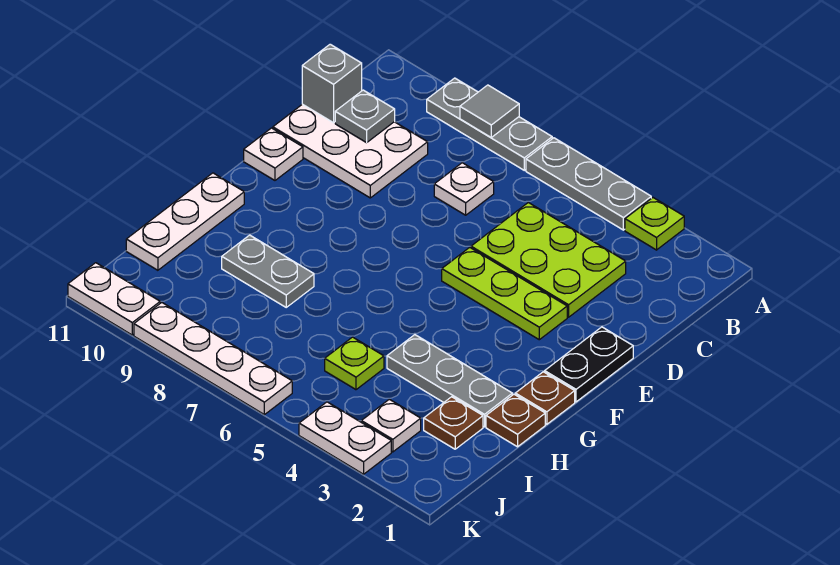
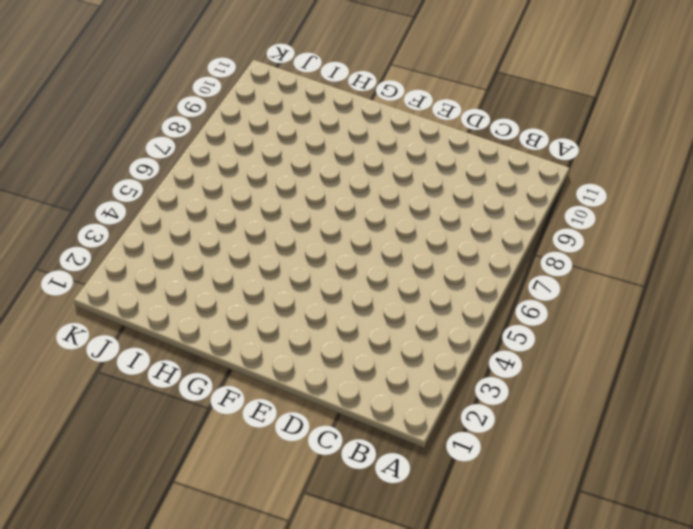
none -> lime plate A3 level 1
none -> grey plate A4:A6 level 1
none -> grey plate A7:A9 level 1

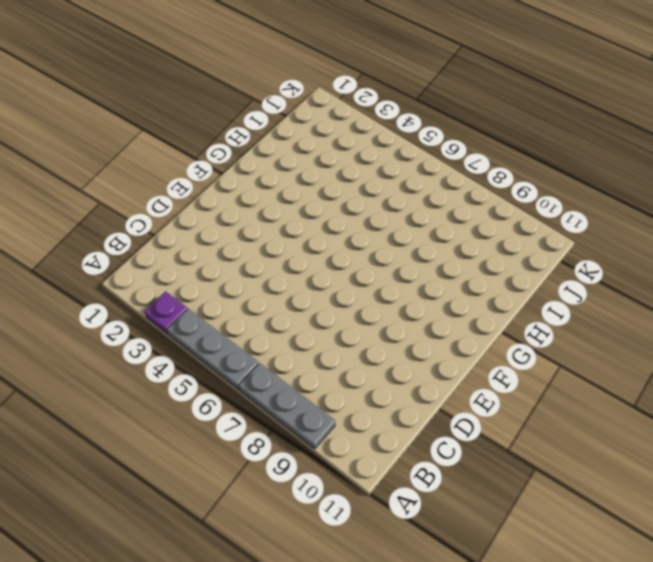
purple plate A3 level 1 -> lime plate A3 level 1
none -> lime plate C3:D5 level 1
none -> white plate C7 level 1
none -> white plate C9:D11 level 1

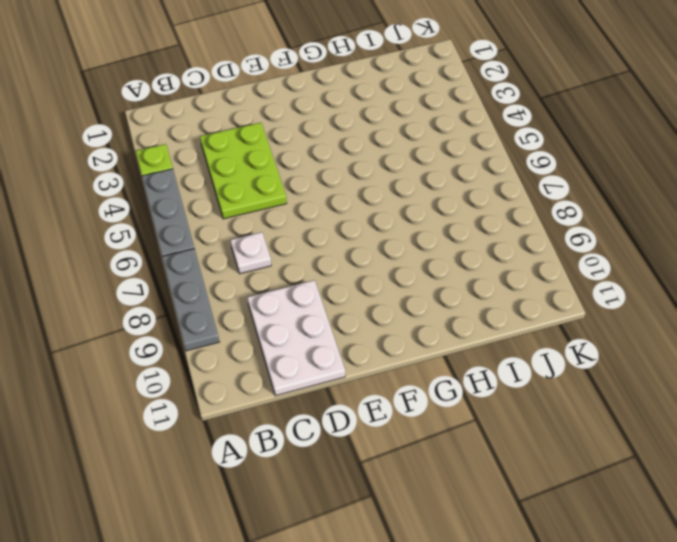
none -> black plate E1:F1 level 1
none -> lime plate E3:E5 level 1
none -> white plate E11 level 1

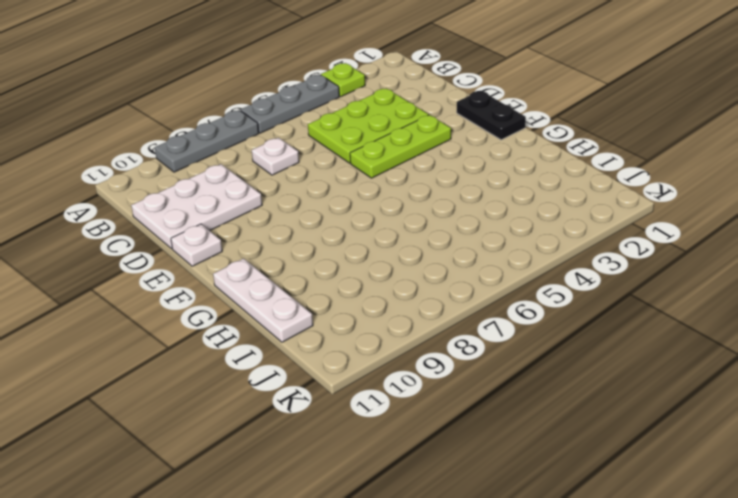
none -> brown plate G1 level 1
none -> brown plate H1 level 1
none -> grey plate H2:H4 level 1

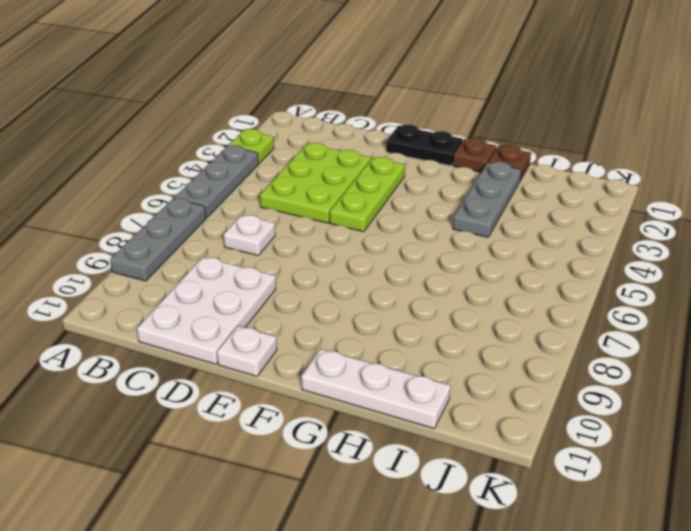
none -> grey plate H8:H9 level 1
none -> brown plate I2 level 1
none -> lime plate I5 level 1

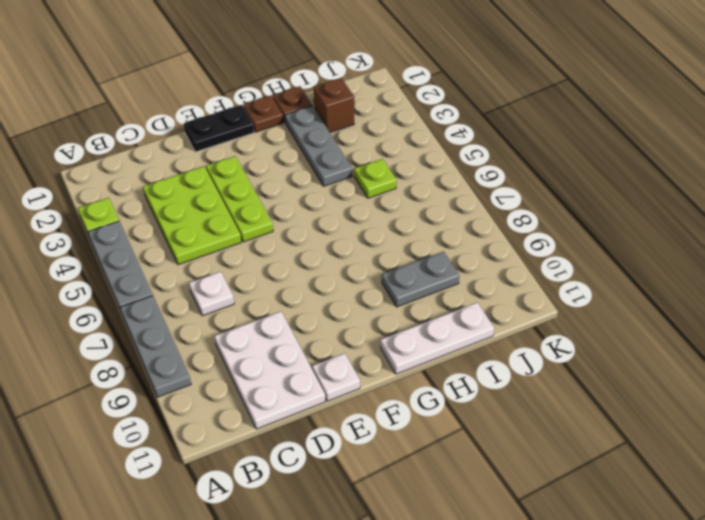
grey plate H9:I9 level 1 -> grey plate H8:H9 level 1
brown brick I2 level 1 -> brown plate I2 level 1
none -> white plate J3 level 1
none -> white plate K3:K4 level 1
none -> white plate K6:K9 level 1

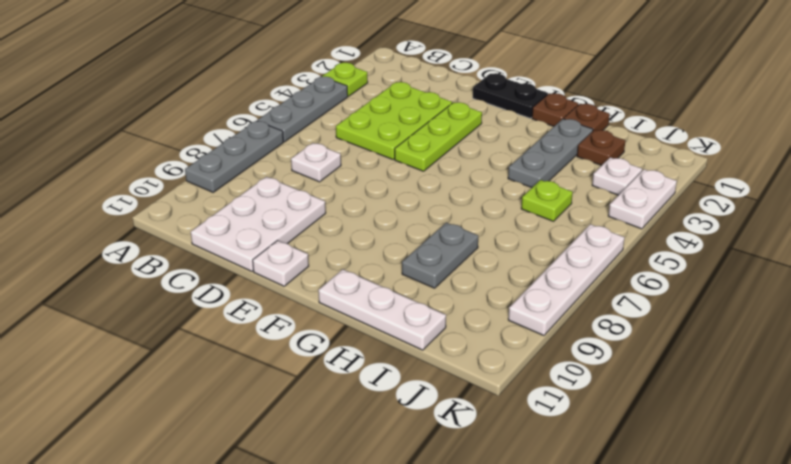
none -> white plate K10:K11 level 1
none -> grey tile A8 level 2
none -> grey plate C10 level 2

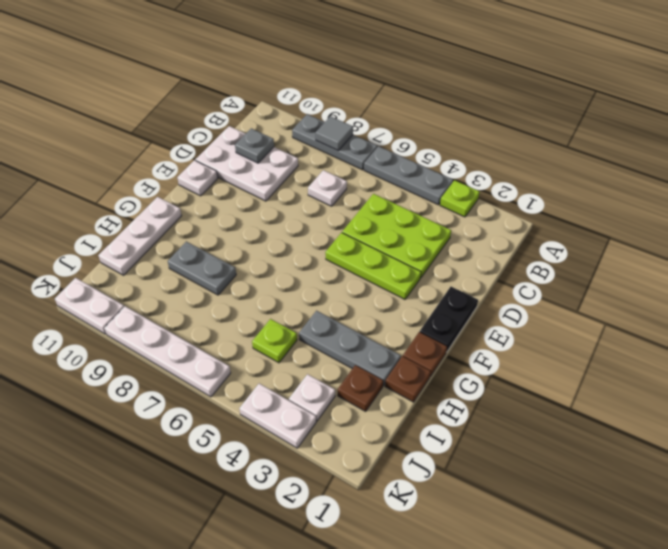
none -> grey brick C11 level 2

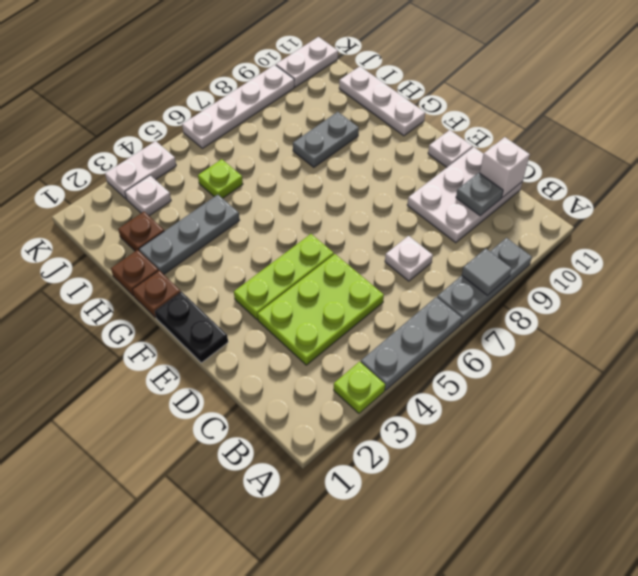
white brick C11 level 2 -> grey brick C11 level 2

